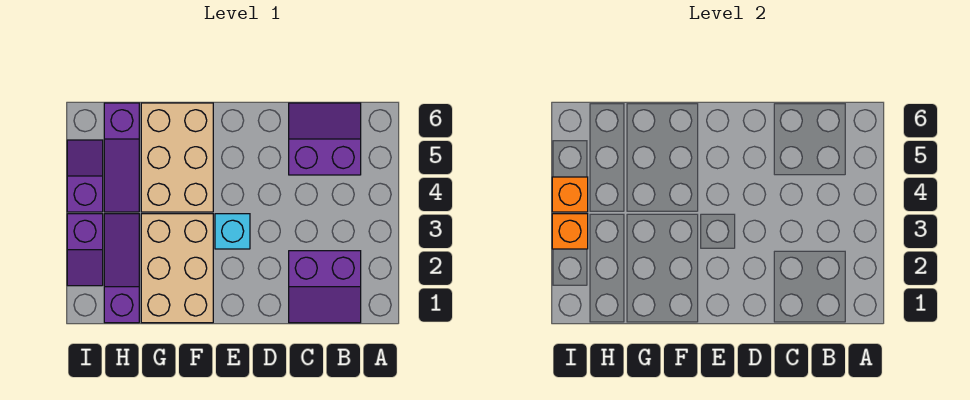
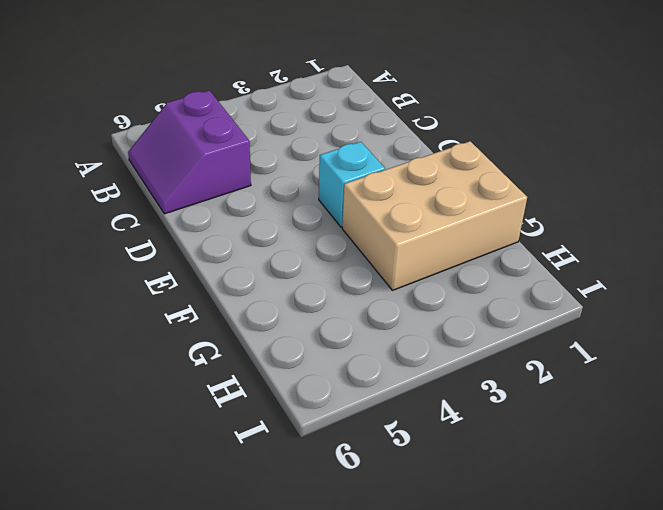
none -> purple slope B1:C2 level 1 top 2
none -> tan brick F4:G6 level 1

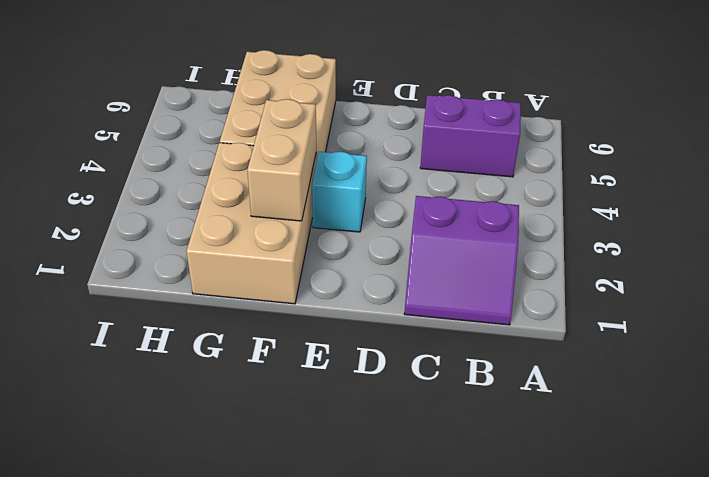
tan brick F2:F3 level 2 -> none
none -> purple slope H1:H3 level 1 top 1
none -> purple slope H4:H6 level 1 top 6

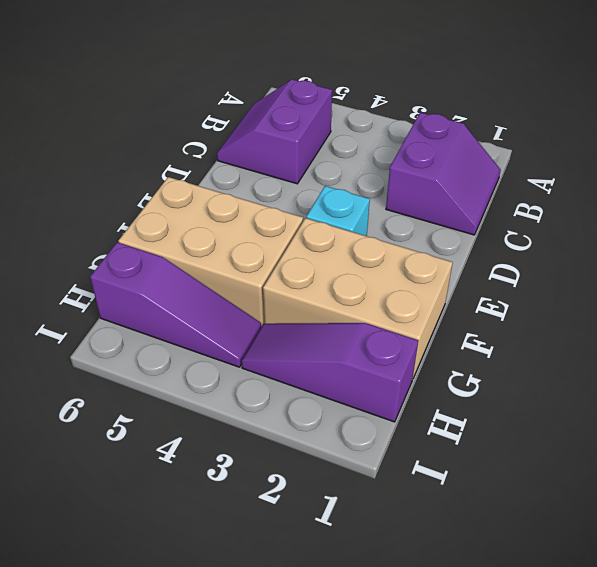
none -> purple slope I2:I3 level 1 top 3
none -> purple slope I4:I5 level 1 top 4

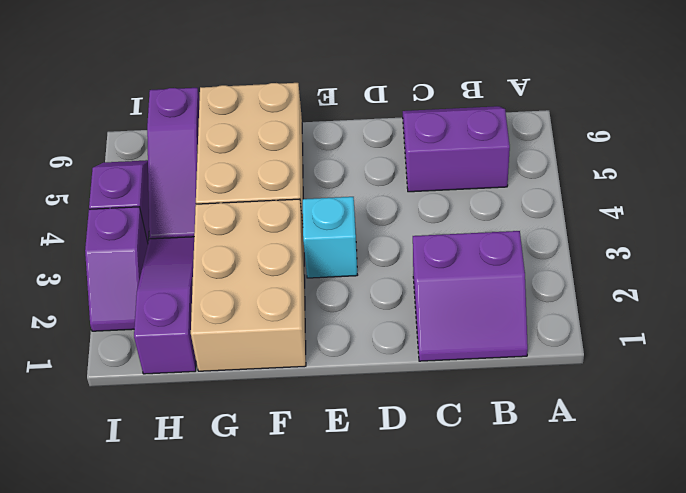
none -> orange brick I3 level 2
none -> orange brick I4 level 2

